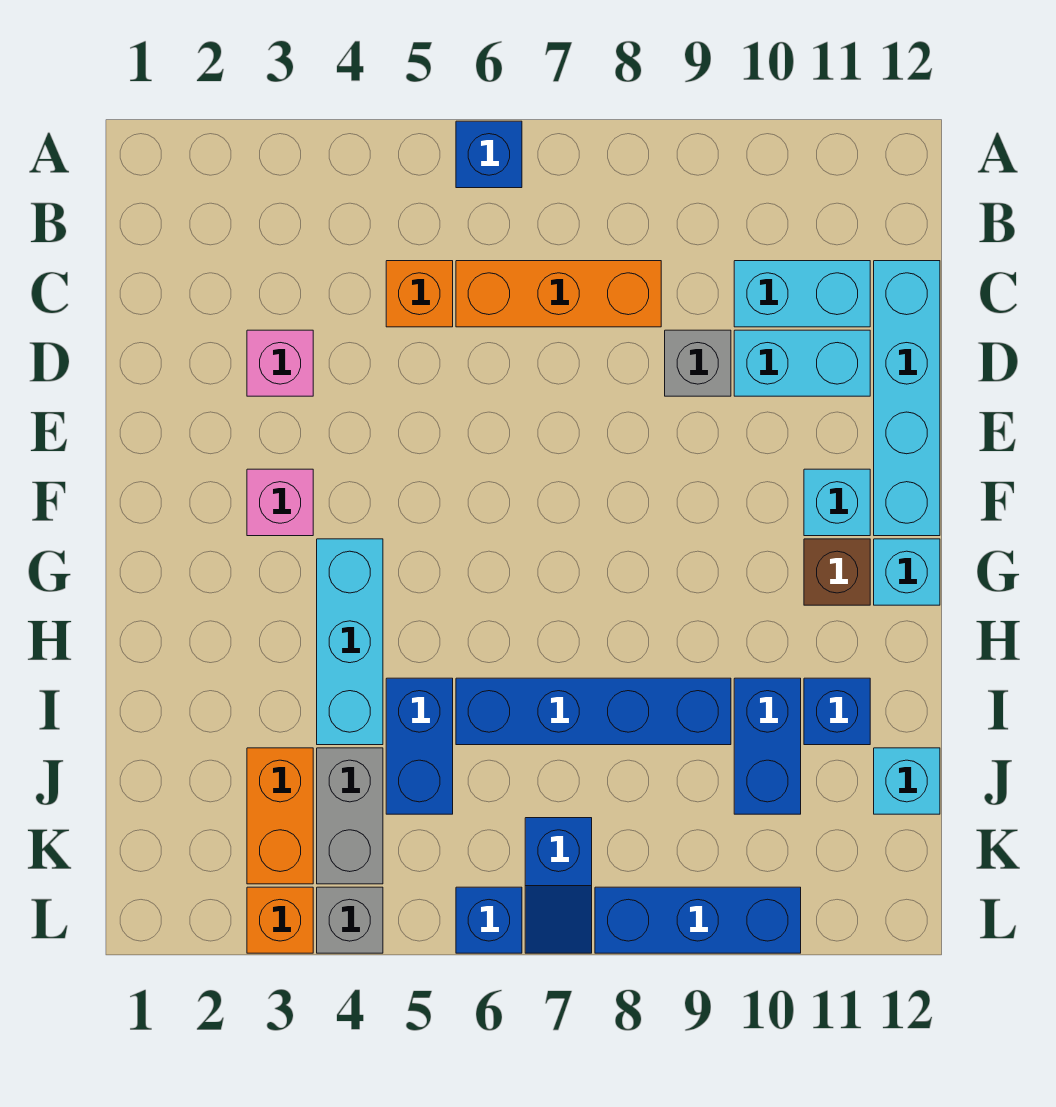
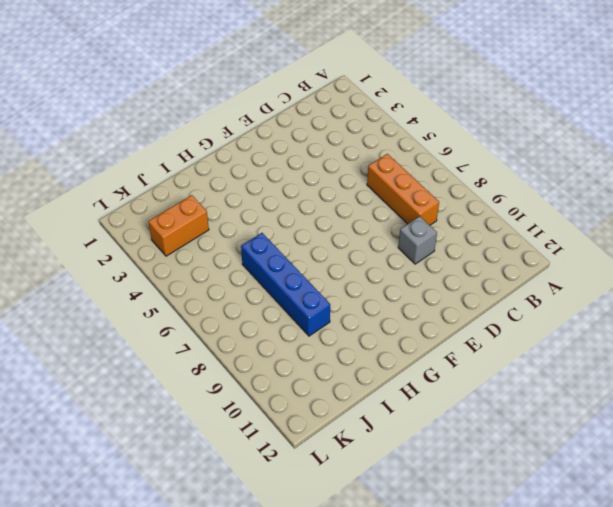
none -> blue brick A6 level 1
none -> orange brick C5 level 1
none -> cyan brick C10:C11 level 1

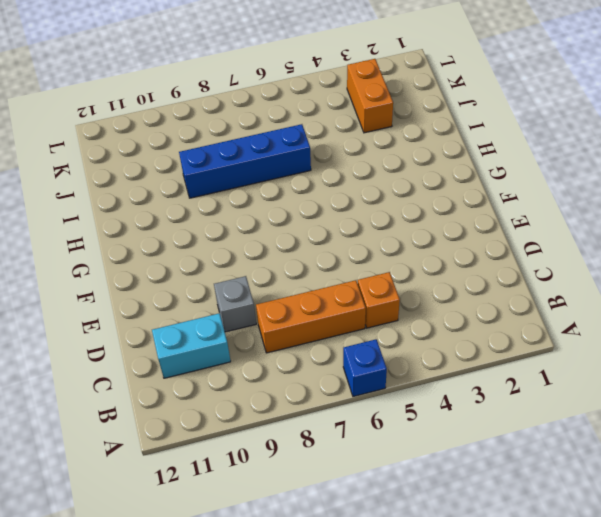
none -> cyan brick C12:F12 level 1
none -> pink brick D3 level 1
none -> cyan brick D10:D11 level 1

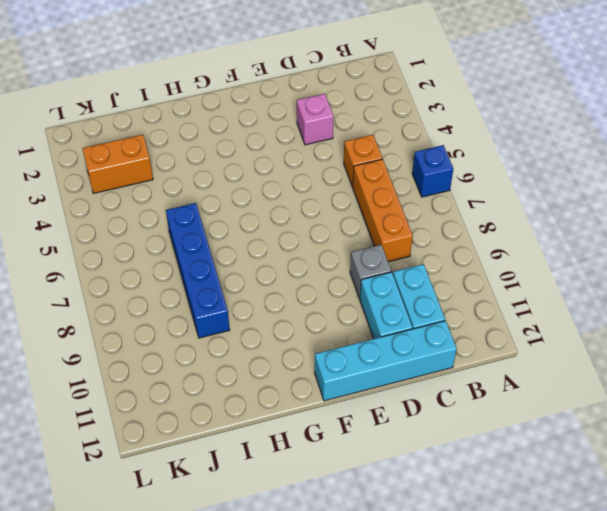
none -> pink brick F3 level 1
none -> cyan brick F11 level 1
none -> cyan brick G4:I4 level 1

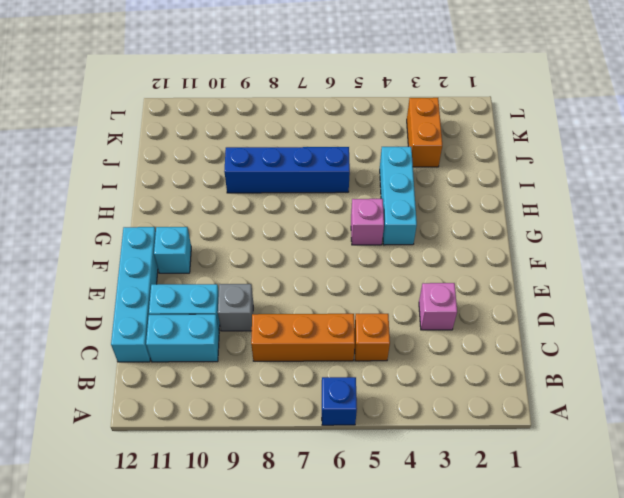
pink brick G5 level 1 -> pink brick F3 level 1
none -> brown brick G11 level 1
none -> cyan brick G12 level 1
none -> blue brick I5:J5 level 1

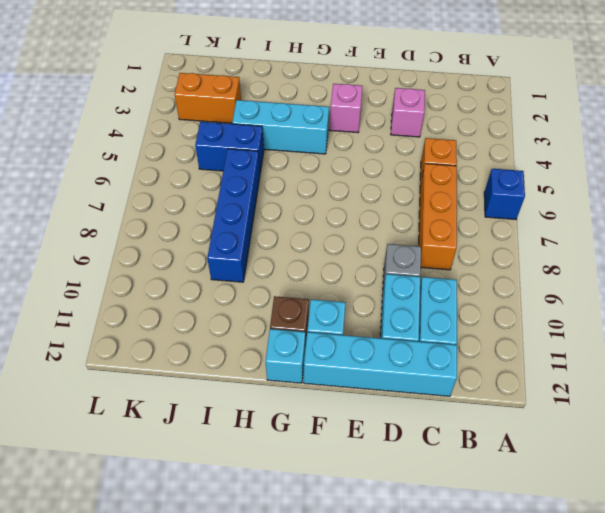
none -> blue brick I10:J10 level 1
none -> blue brick I11 level 1
none -> grey brick J4:K4 level 1

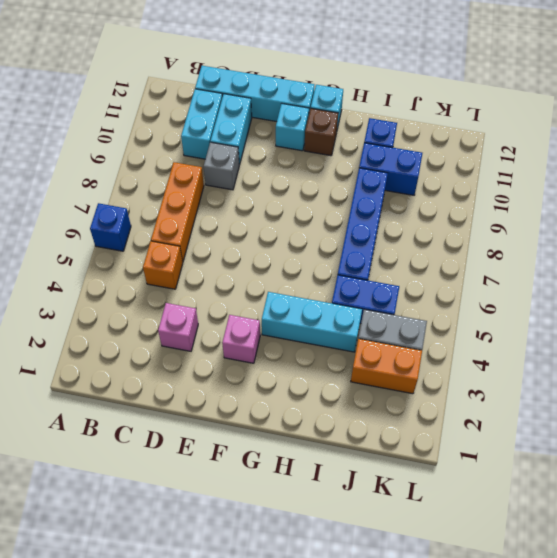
none -> cyan brick J12 level 1
none -> blue slope K7:L7 level 1 top K
none -> orange brick L3 level 1

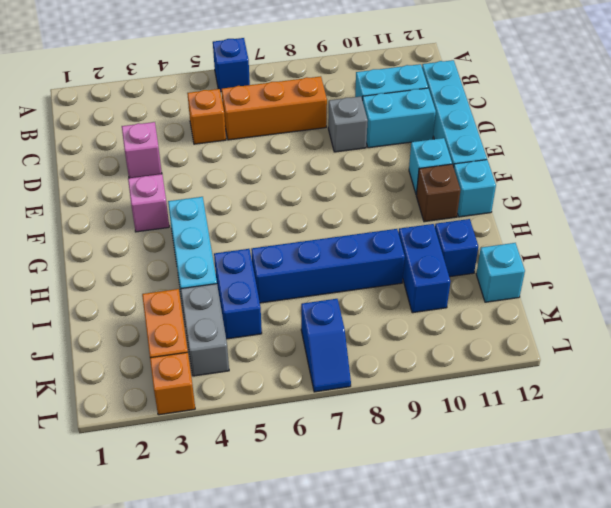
none -> grey brick L4 level 1
none -> blue brick L6 level 1
none -> blue brick L8:L10 level 1

